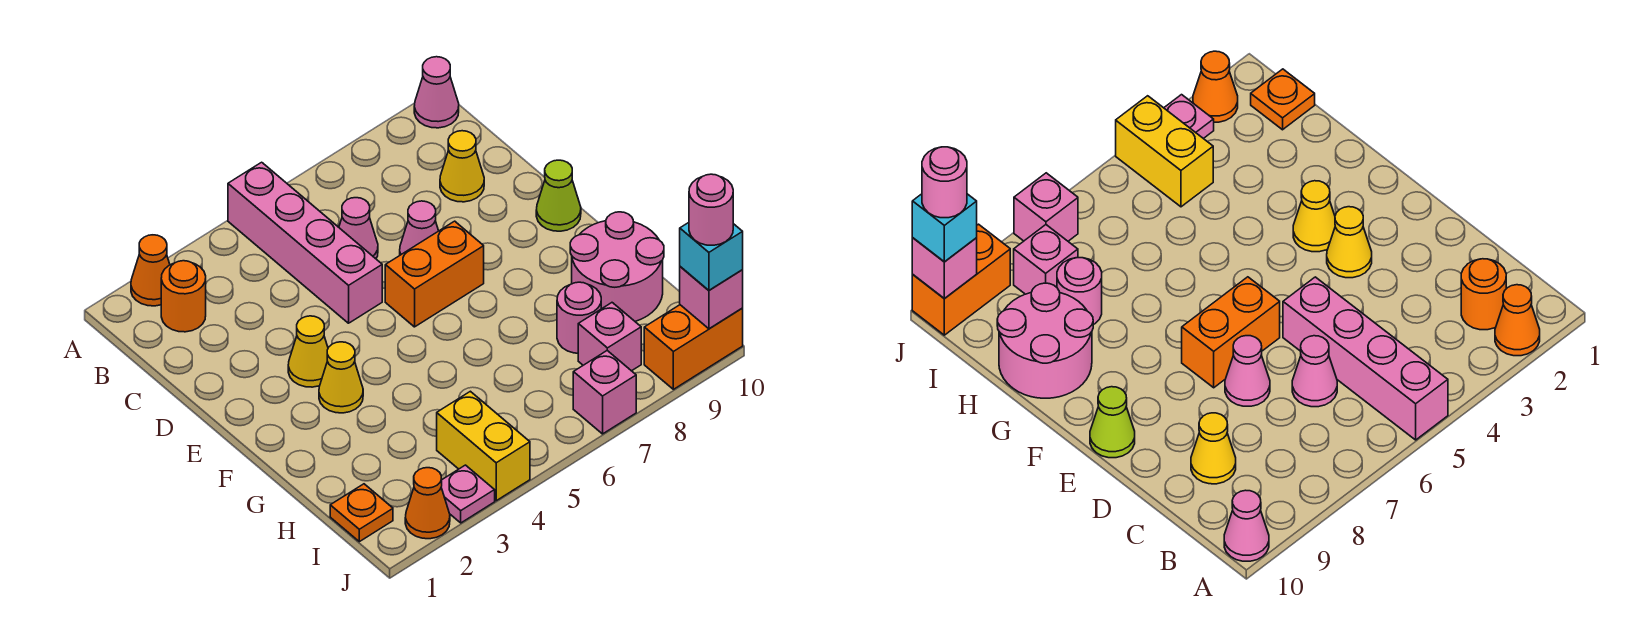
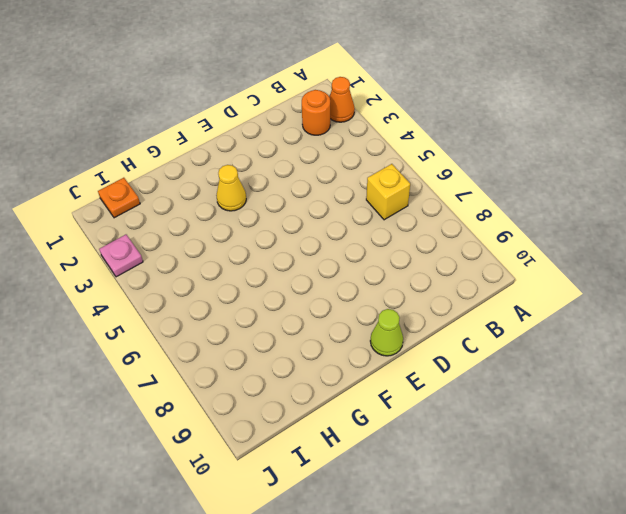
yellow brick B6 level 1 -> none
none -> pink brick A5:D5 level 1
none -> pink cone A10 level 1
none -> pink cone C6 level 1

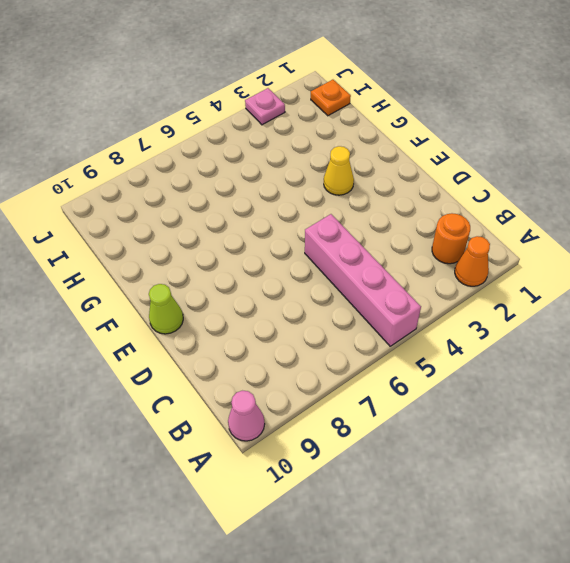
none -> pink cone C6 level 1
none -> yellow cone C9 level 1
none -> pink cone D7 level 1

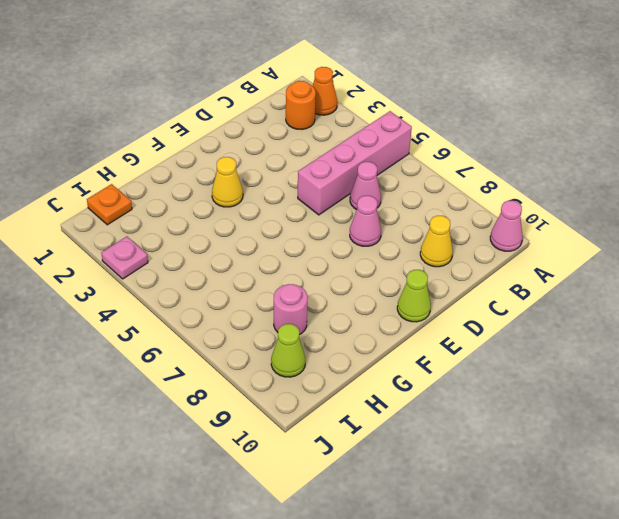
lime cone I9 level 1 -> none
none -> yellow cone E3 level 1
none -> orange brick E6:E7 level 1
none -> pink round brick G9:H10 level 1

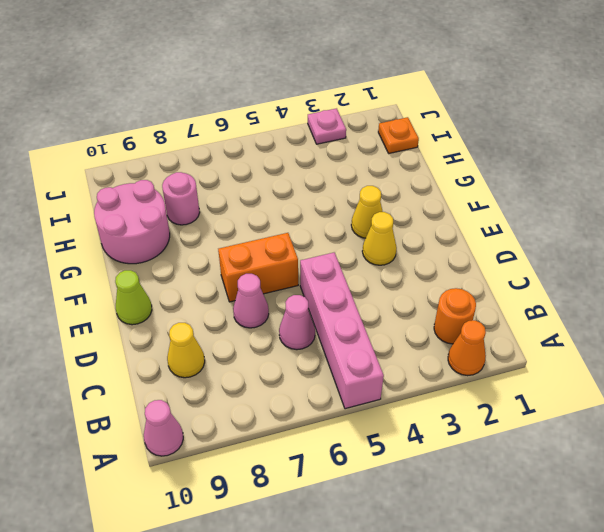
none -> yellow brick I4:J4 level 1
none -> pink brick I8 level 1
none -> orange cone J2 level 1

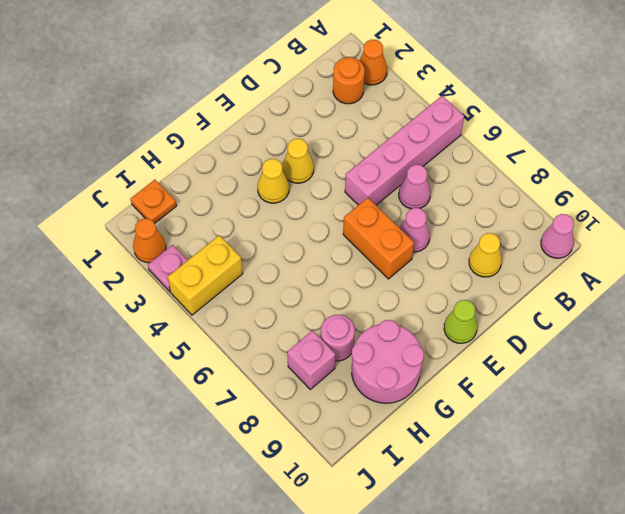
none -> pink brick J7 level 1
none -> orange brick J9:J10 level 1
none -> pink brick J10 level 2

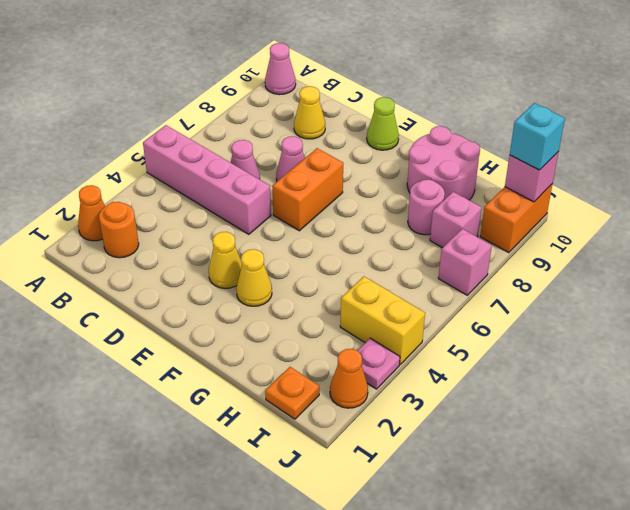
none -> pink round brick J10 level 4

